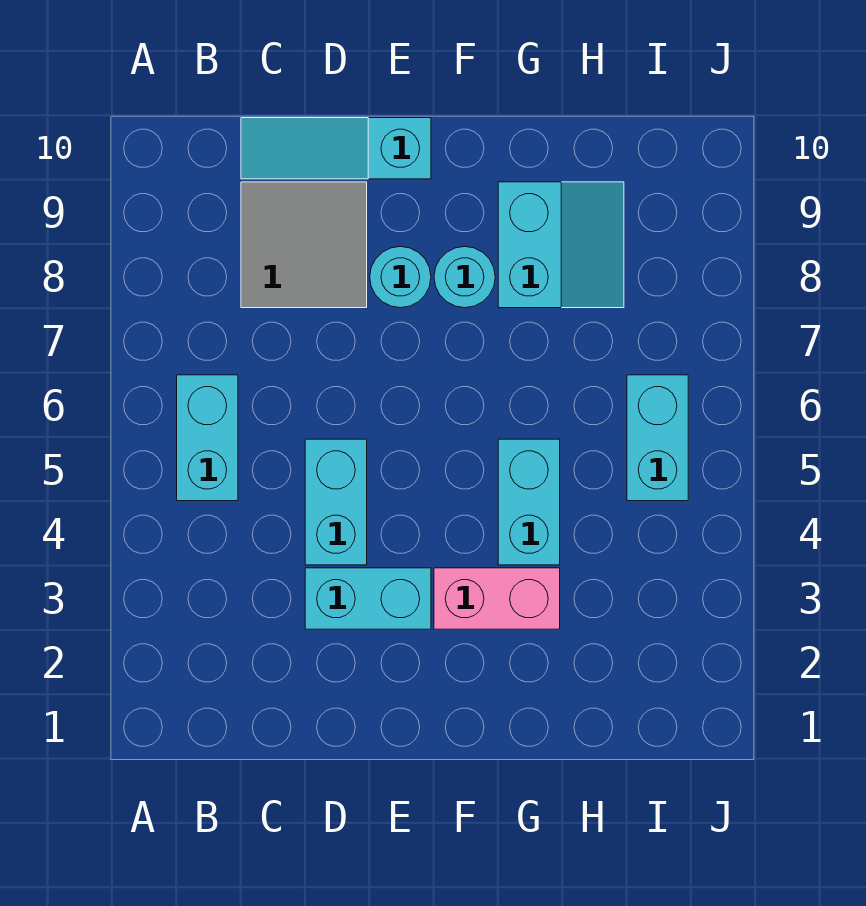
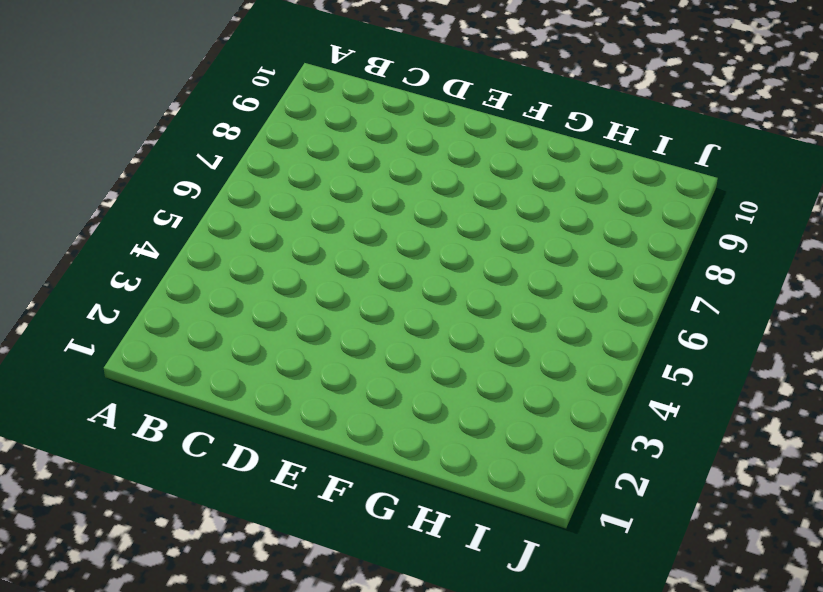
none -> cyan brick B5:B6 level 1
none -> grey tile C8:D9 level 1

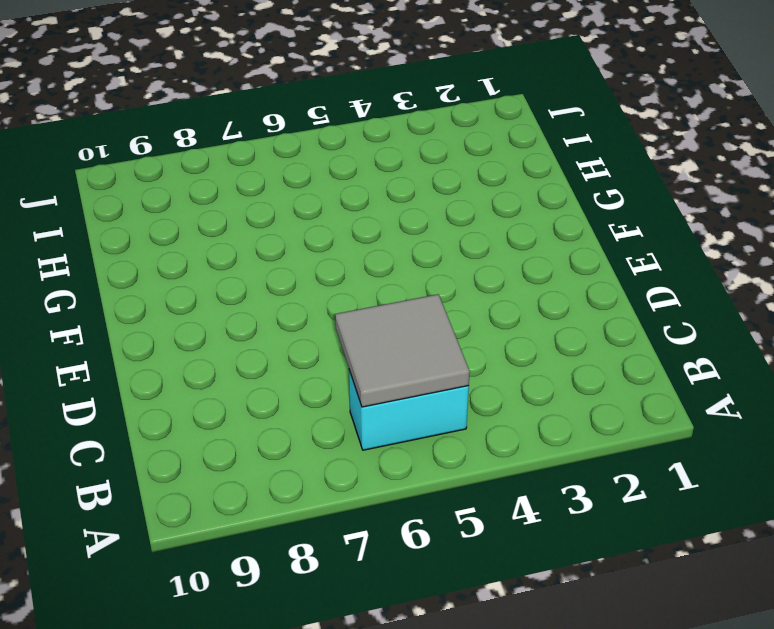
grey tile B5:C6 level 2 -> grey tile C8:D9 level 1
none -> cyan slope C10:E10 level 1 top E
none -> cyan brick D3:E3 level 1

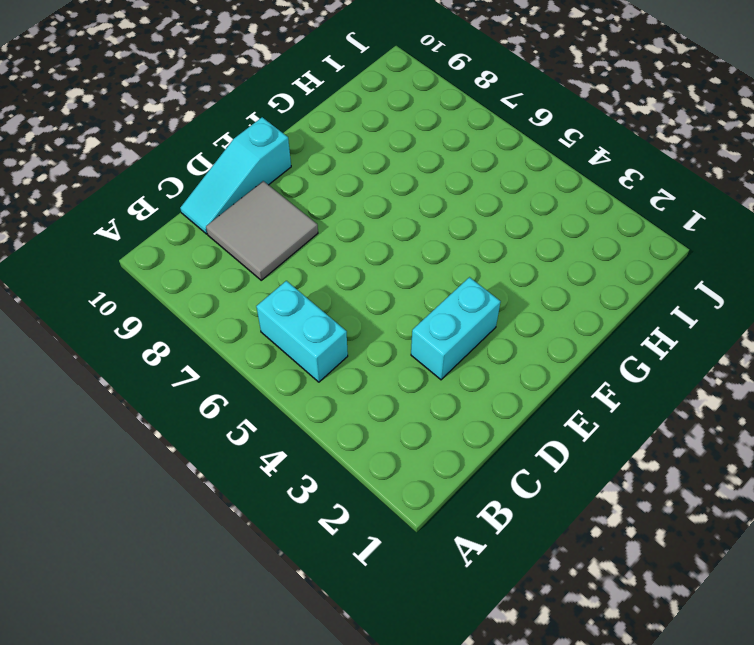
none -> cyan brick D4:D5 level 1
none -> cyan round brick E8 level 1

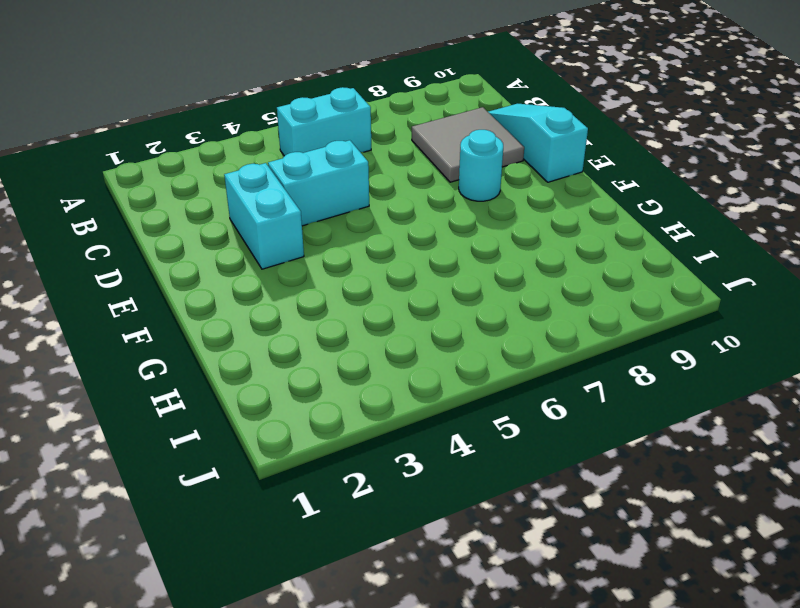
none -> pink brick F3:G3 level 1
none -> cyan round brick F8 level 1

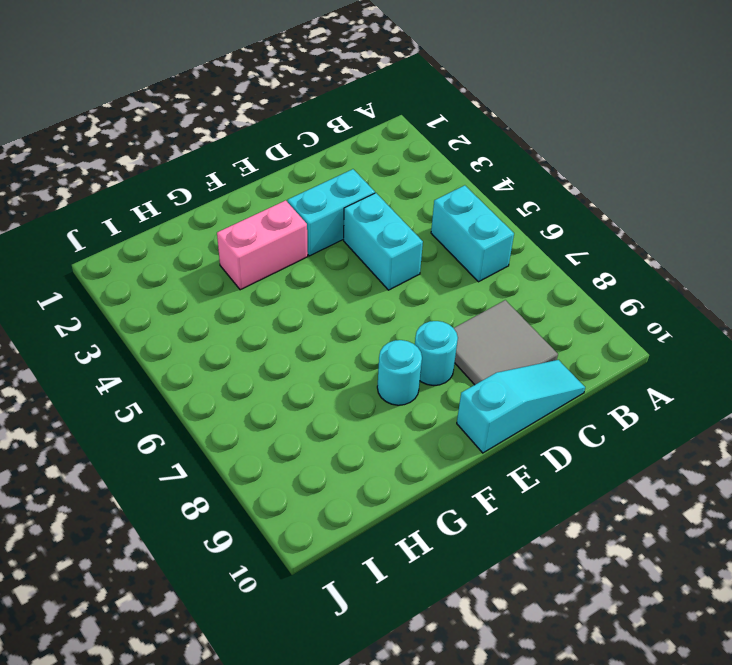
none -> cyan brick G4:G5 level 1
none -> cyan slope G8:H9 level 1 top G

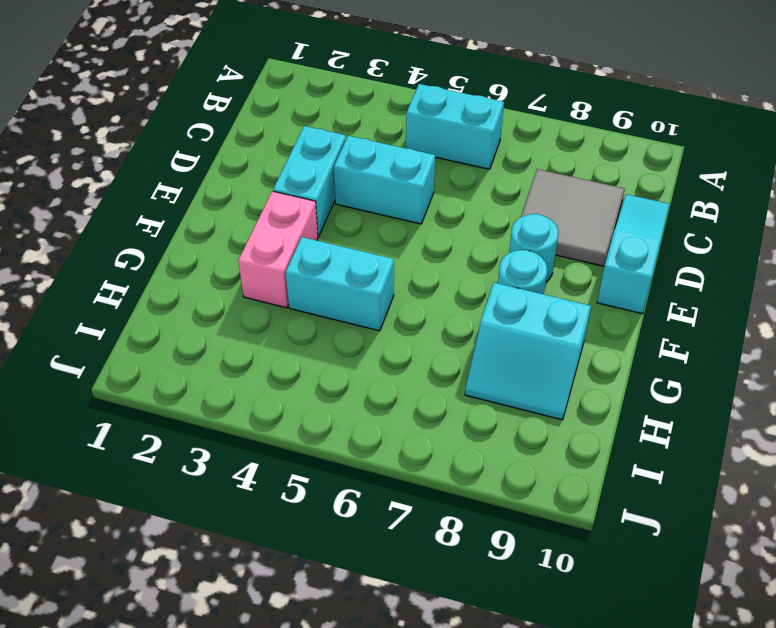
none -> cyan brick I5:I6 level 1

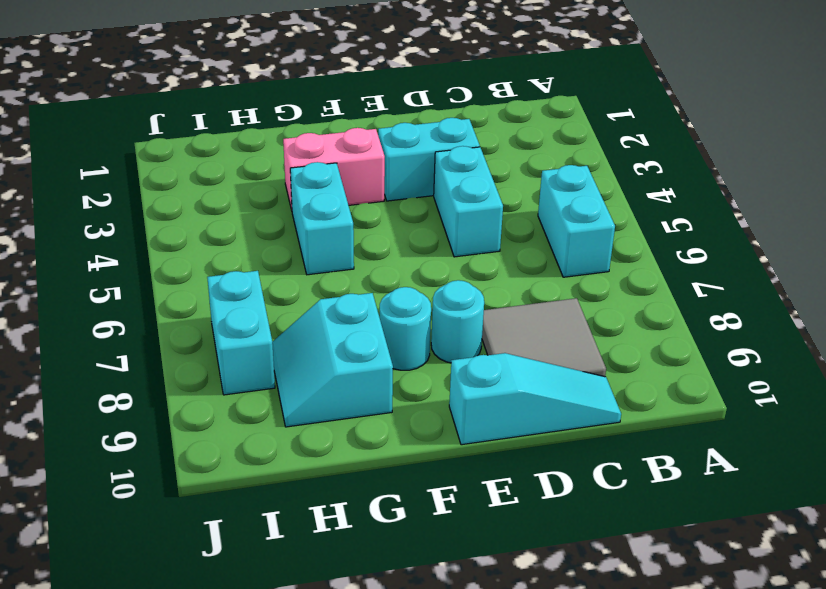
cyan brick I7:I8 level 1 -> cyan brick I5:I6 level 1

